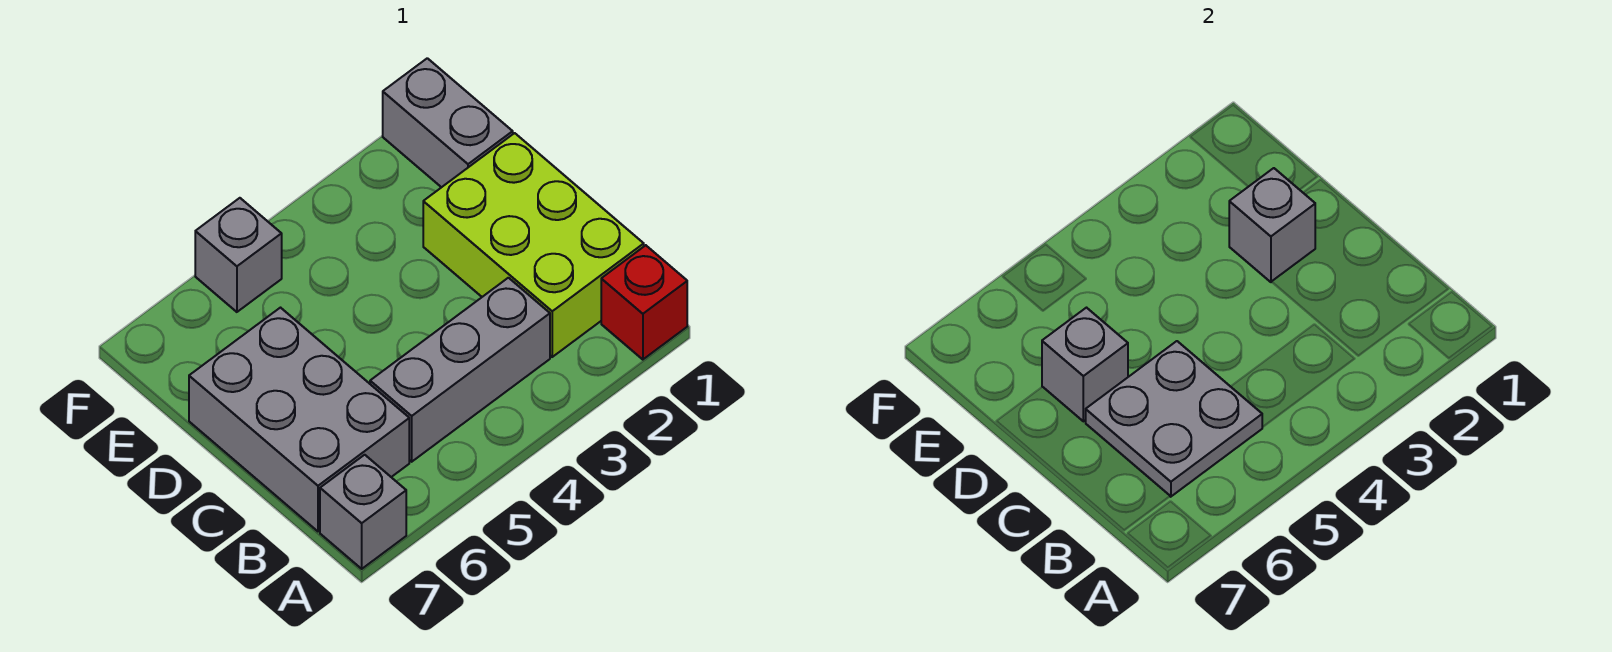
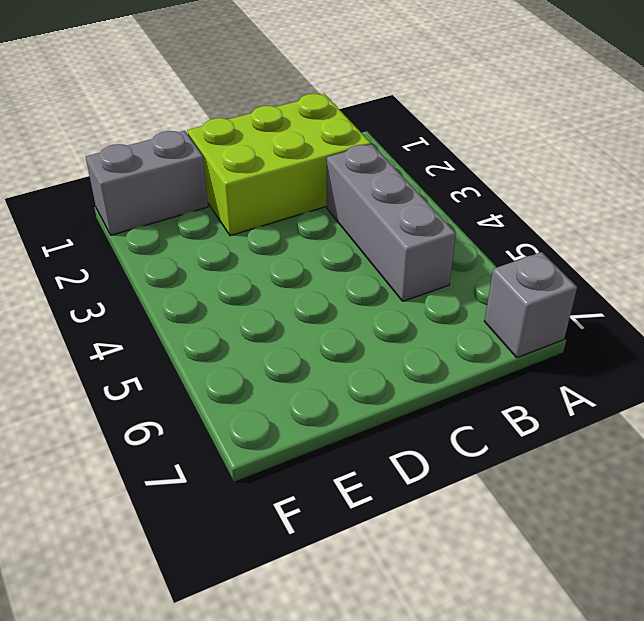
none -> red brick A1 level 1
none -> grey brick B6:D7 level 1

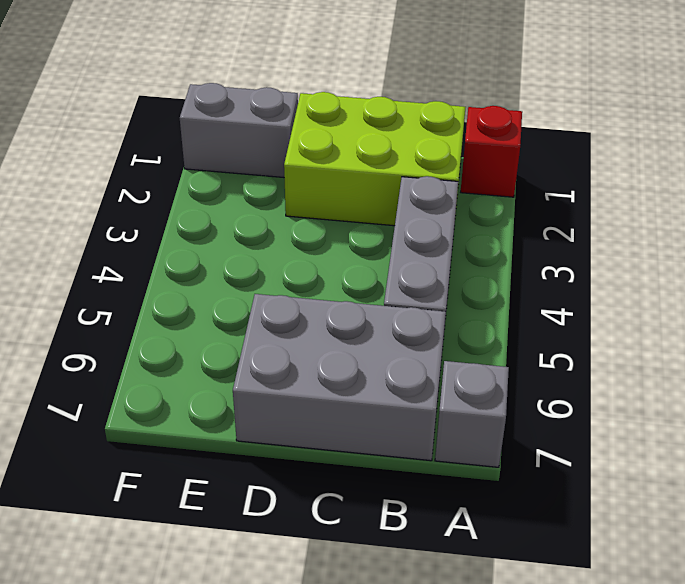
none -> grey brick F5 level 1
none -> grey plate B5:C6 level 2

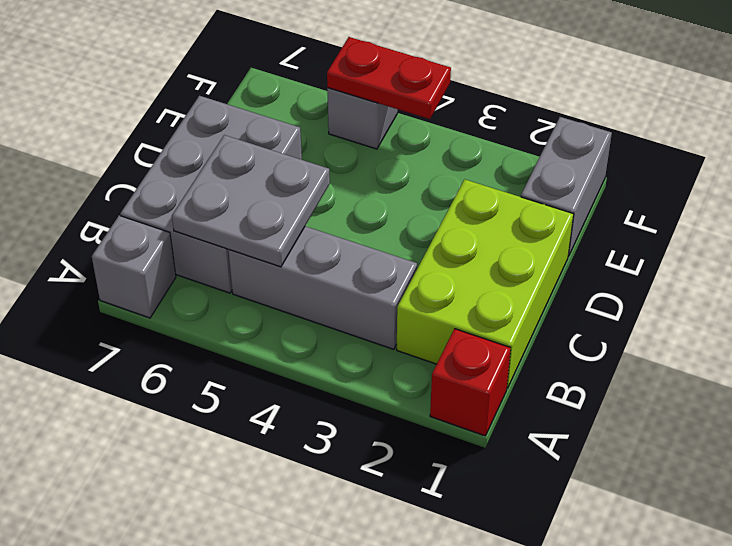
red plate F4:F5 level 2 -> none
none -> grey brick D2 level 2
none -> grey brick D6 level 2

